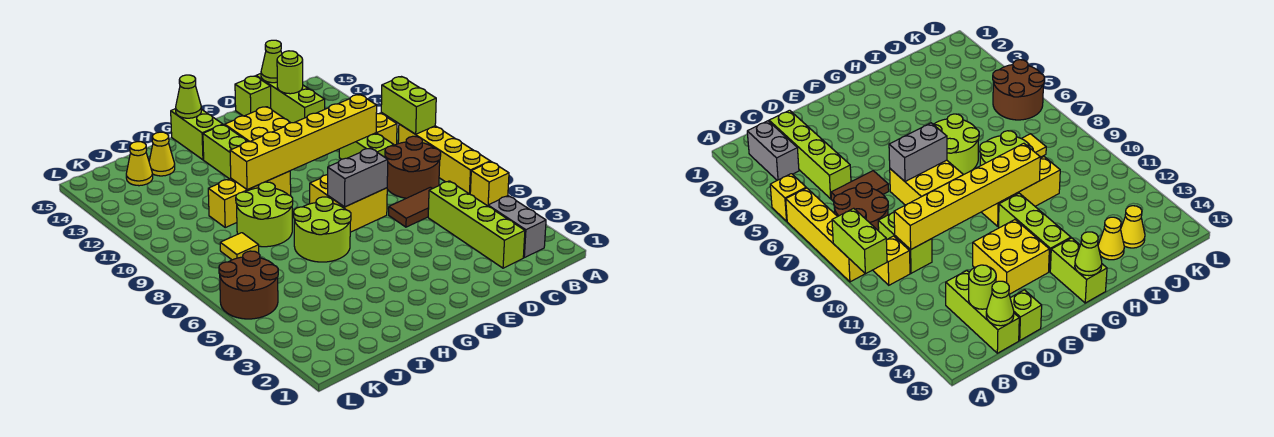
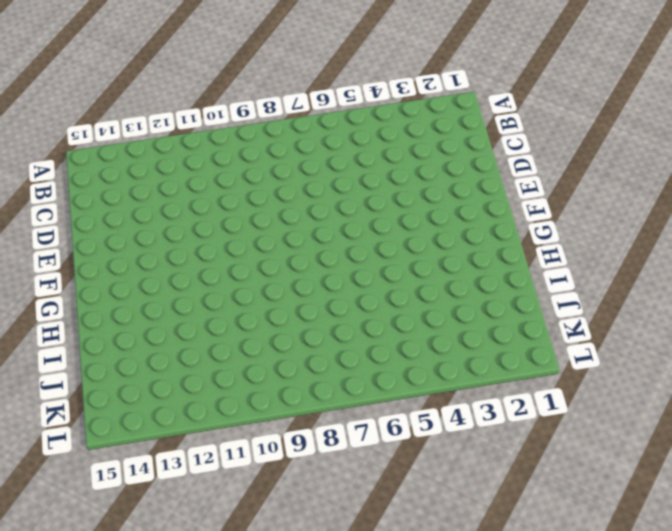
none -> yellow brick A5 level 1
none -> yellow brick A6:A9 level 1
none -> grey brick B2:B3 level 1

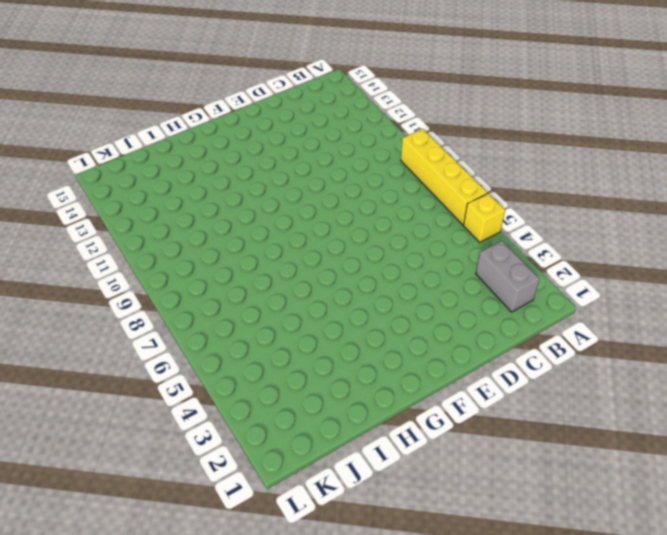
none -> brown round brick B7:C8 level 1
none -> yellow brick B10 level 1
none -> lime brick C2:C5 level 1

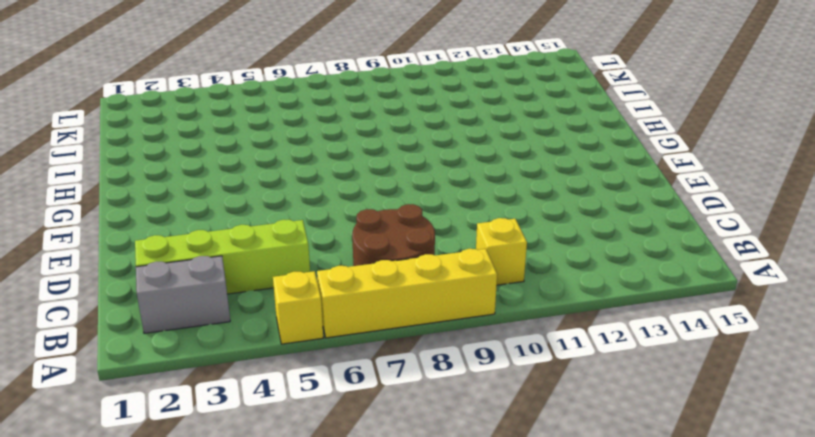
none -> brown tile C6:D6 level 1
none -> lime brick C9:C10 level 1
none -> lime brick C13:C15 level 1

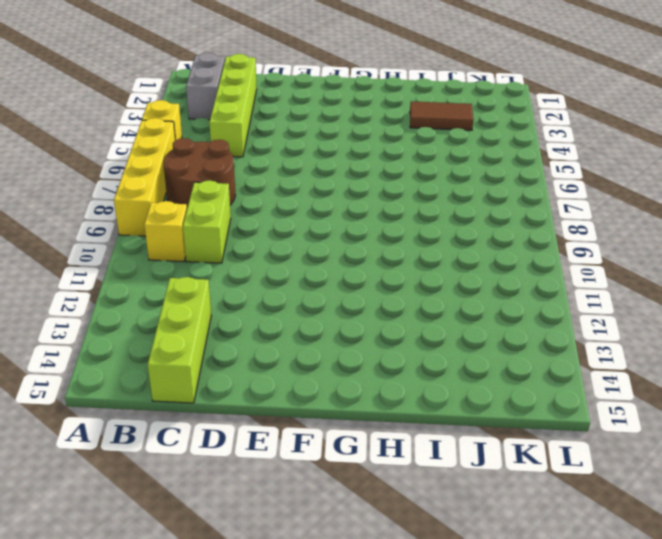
brown tile I3:J3 level 1 -> brown tile C6:D6 level 1
none -> lime brick D15 level 1
none -> yellow brick E7:F8 level 1
none -> yellow brick E12:F13 level 1

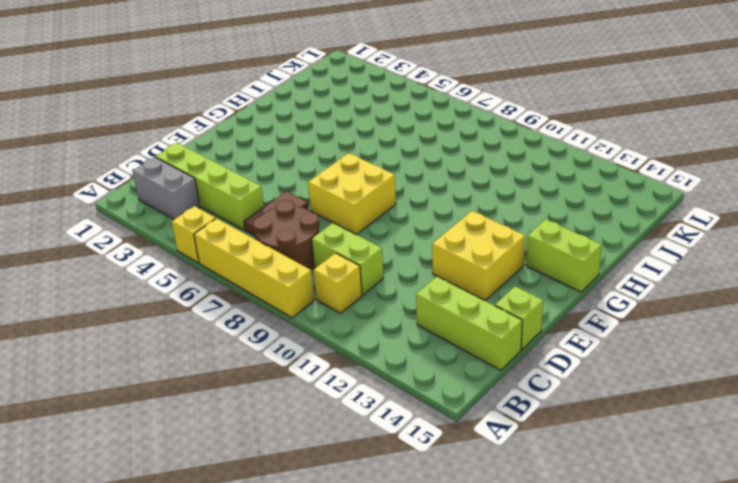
none -> lime round brick G6:H7 level 1
none -> yellow brick G10:I10 level 1
none -> lime brick G11:G13 level 1

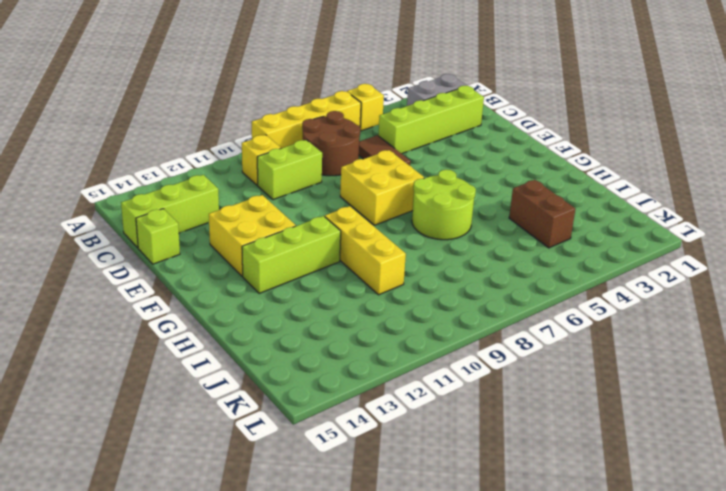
brown brick I4:J4 level 1 -> none
none -> lime brick G14:G15 level 1
none -> lime round brick H8:I9 level 1
none -> yellow cone I14 level 1

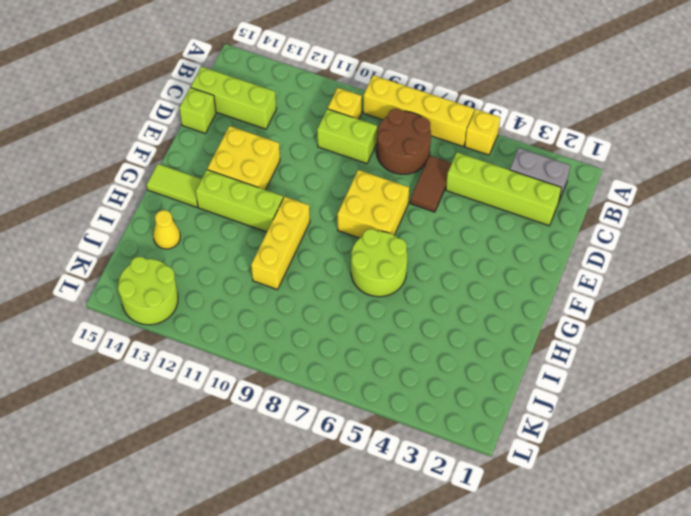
lime tile G14:G15 level 1 -> lime brick G14:G15 level 1
lime round brick K13:L14 level 1 -> lime round brick H8:I9 level 1
none -> yellow tile J8 level 1
none -> yellow cone J14 level 1
none -> brown round brick K5:L6 level 1

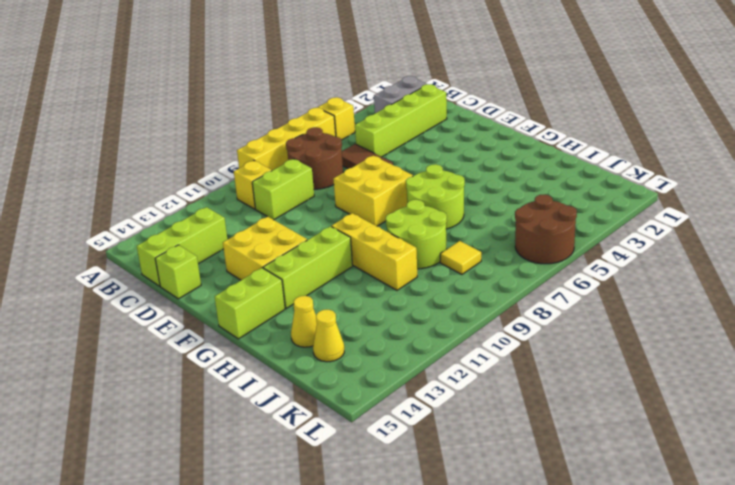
none -> lime brick A9:A10 level 2
none -> yellow brick C10:H10 level 2
none -> lime round brick C14 level 2

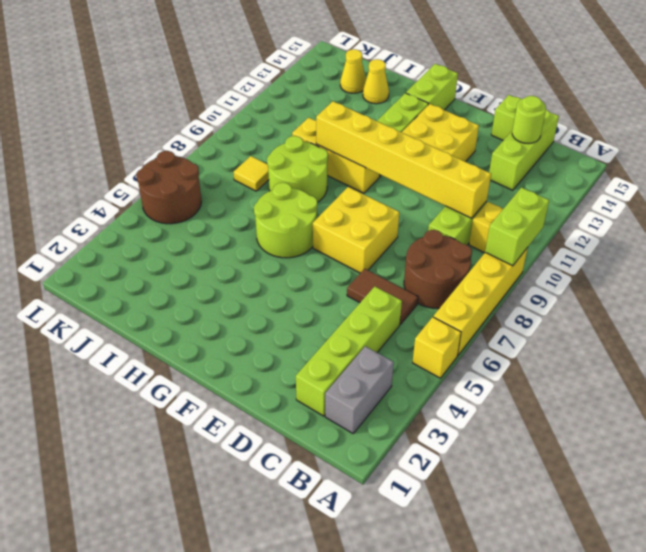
none -> lime cone C15 level 2
none -> grey brick E7:F7 level 2
none -> lime cone G15 level 2

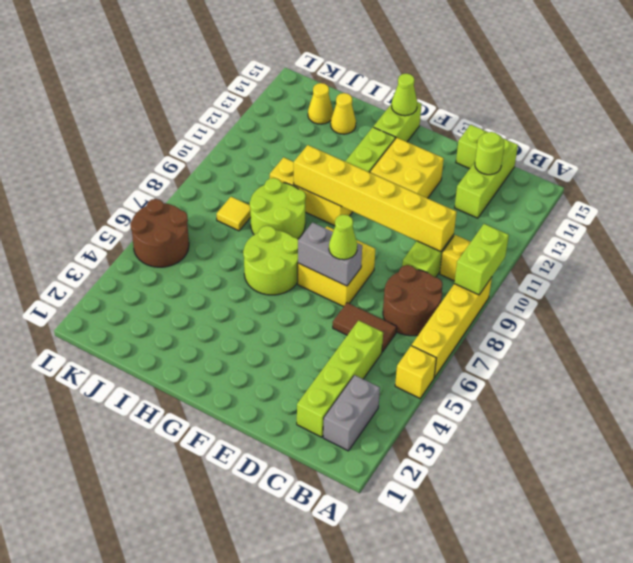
lime cone E7 level 3 -> lime cone C15 level 2

